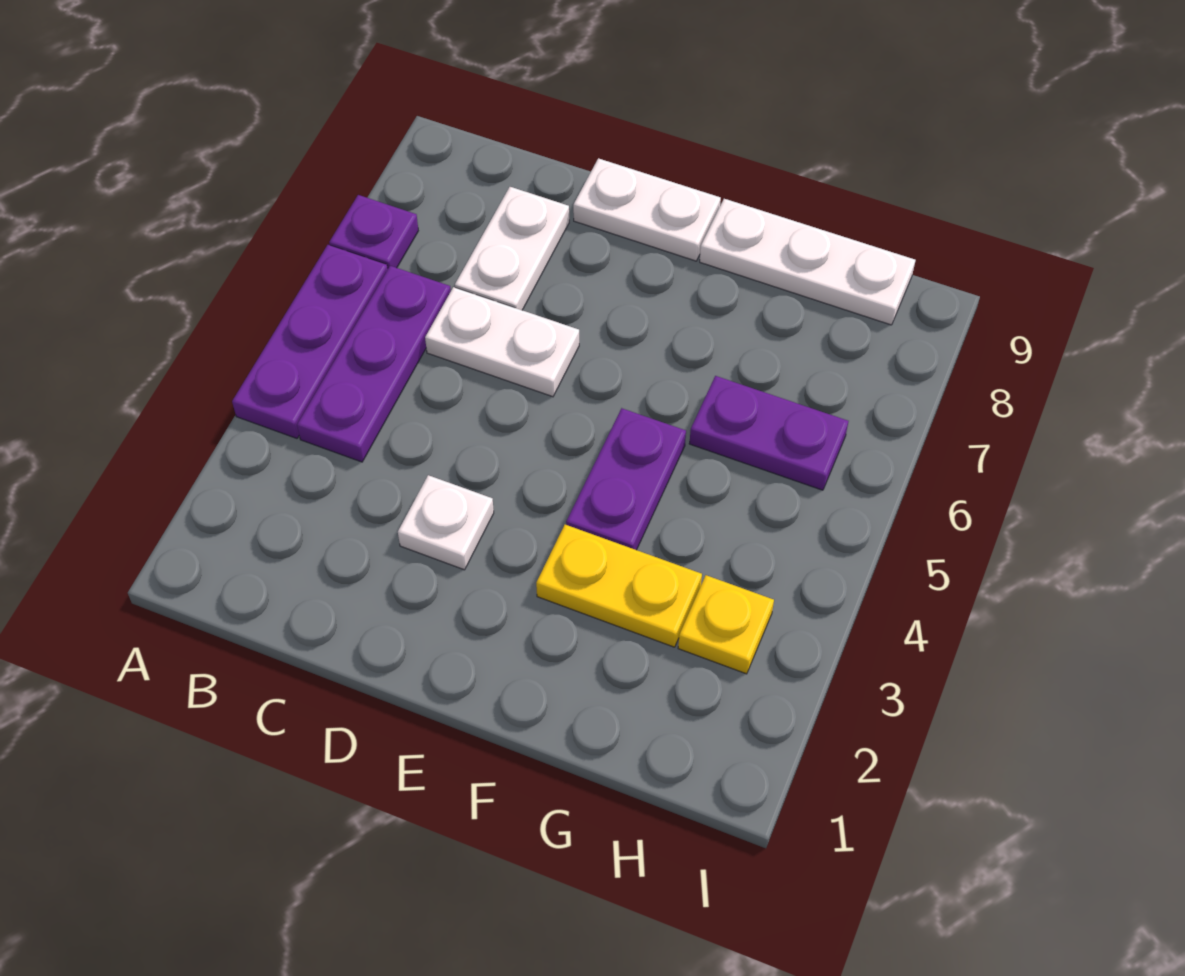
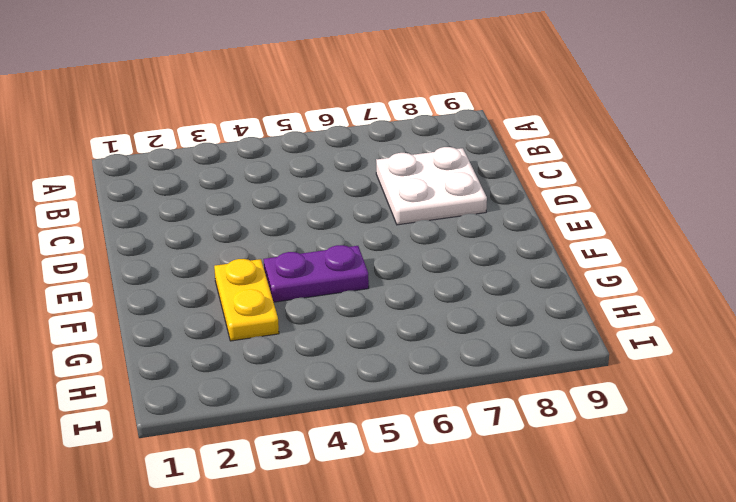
white plate C7:D8 level 1 -> white plate C7:C8 level 1
none -> purple plate A4:A6 level 1
none -> purple plate A7 level 1
none -> purple plate B4:B6 level 1

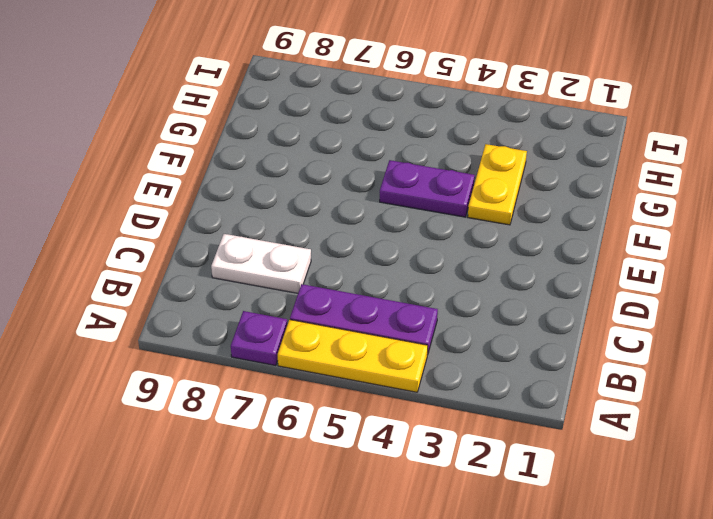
yellow plate A4:A6 level 1 -> purple plate A4:A6 level 1
none -> white plate C6:D6 level 1
none -> white plate D3 level 1
none -> white plate D9:E9 level 1

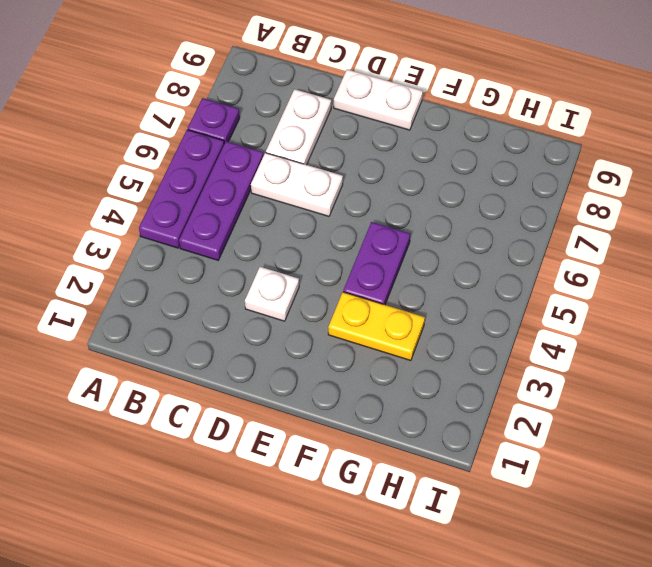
none -> white plate F9:H9 level 1
none -> purple plate G6:H6 level 1
none -> yellow plate H3 level 1

